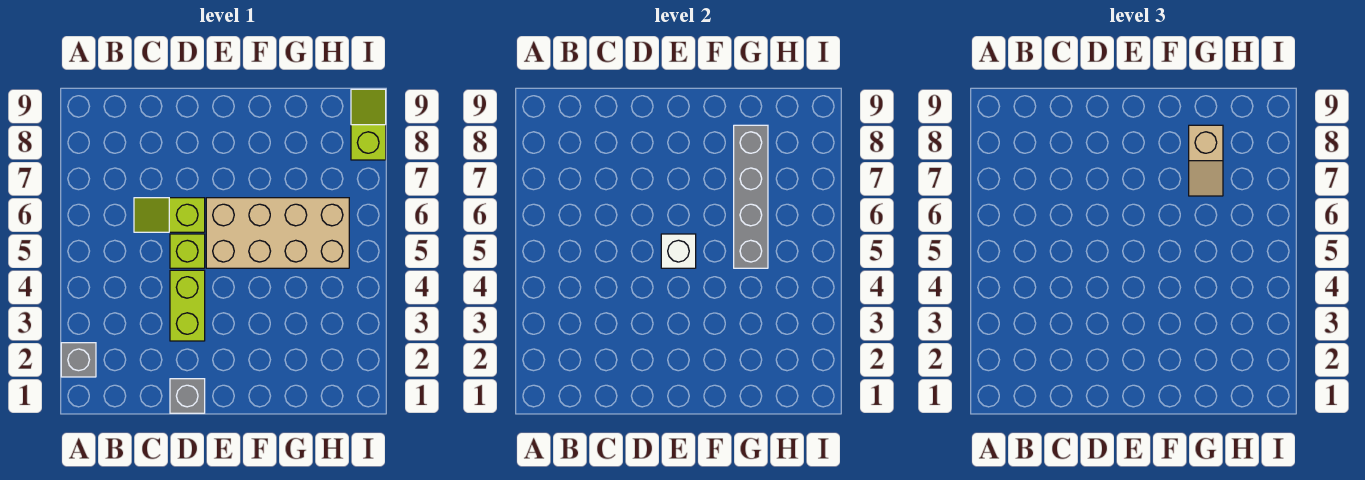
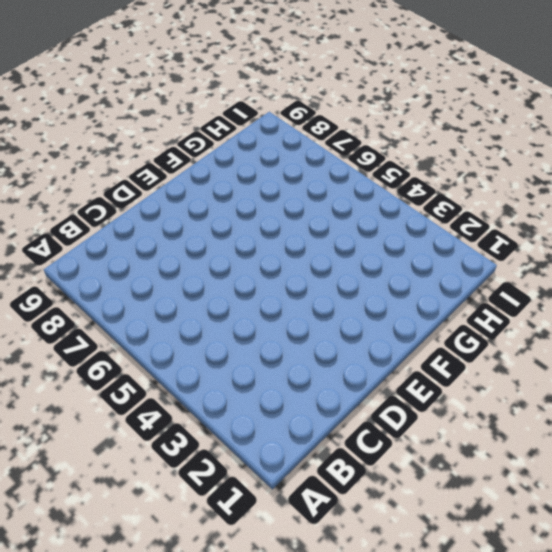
none -> grey brick A2 level 1
none -> lime slope C6:D6 level 1 top D

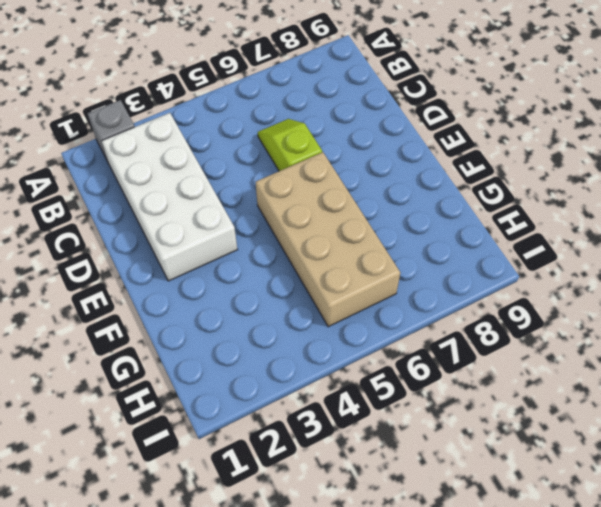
white brick B2:E3 level 1 -> lime brick D3:D4 level 1
none -> grey brick D1 level 1
none -> lime brick D5 level 1

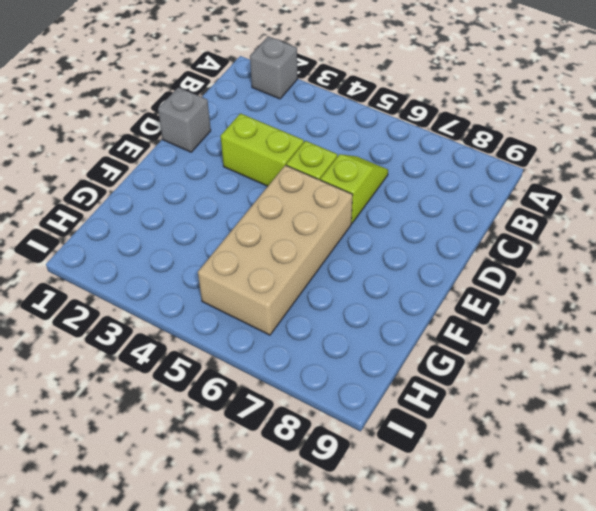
none -> lime slope I8:I9 level 1 top 8
none -> white brick E5 level 2

